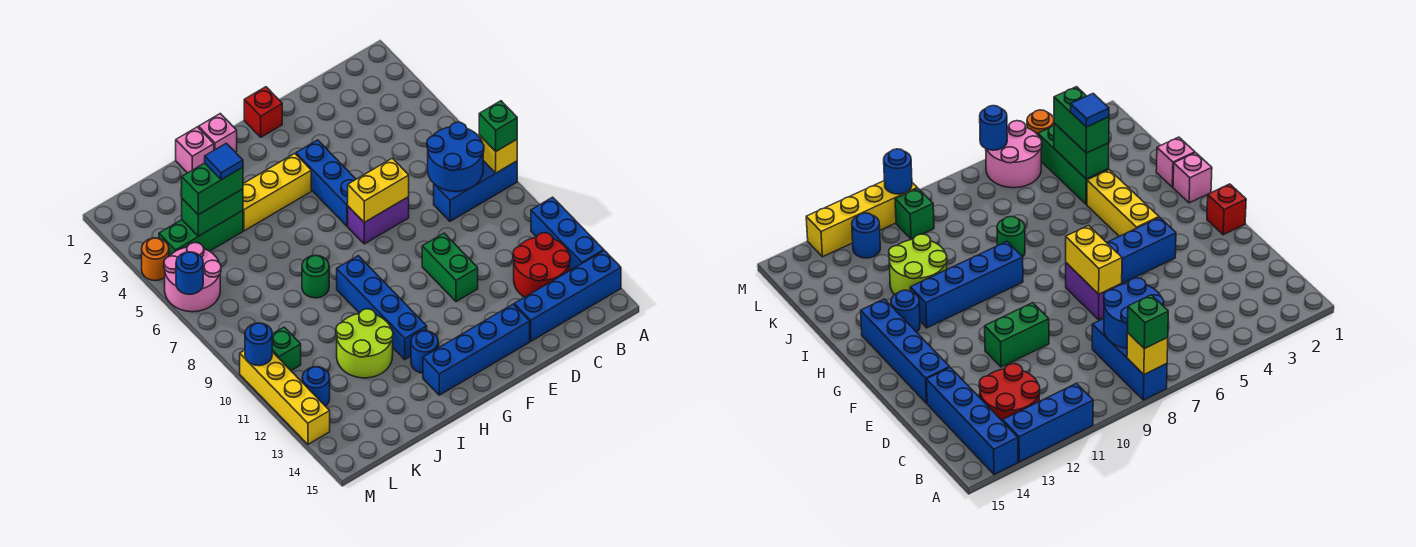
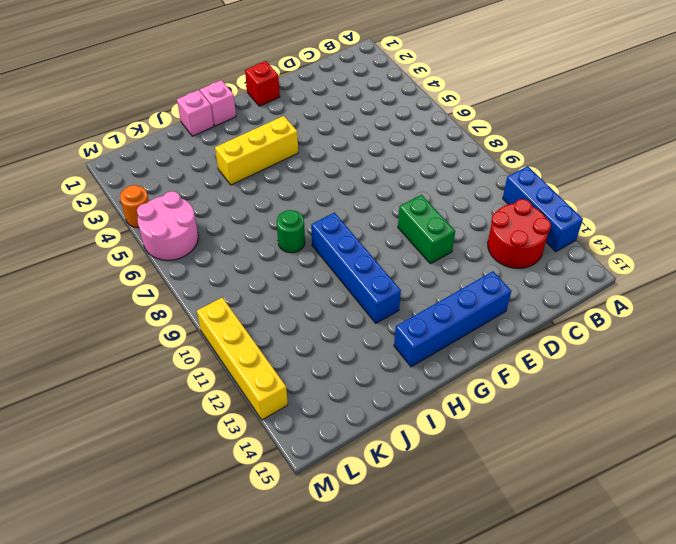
none -> blue brick A8:C8 level 1
none -> blue brick A14:D14 level 1
none -> purple brick E7:F7 level 1
none -> blue brick F4:F6 level 1

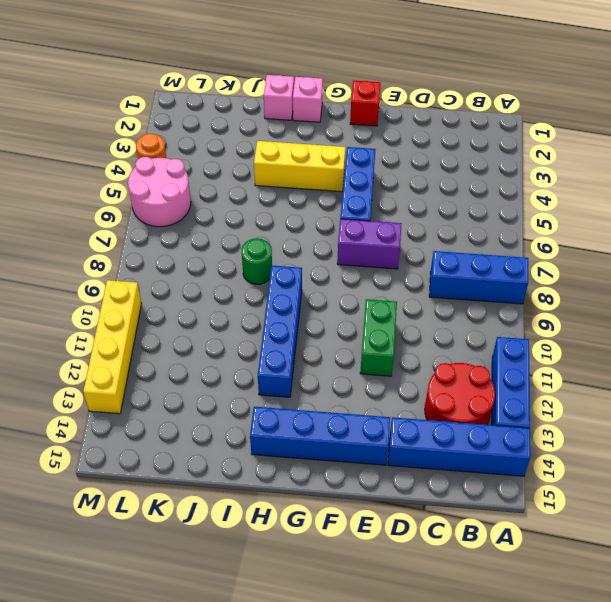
none -> blue round brick H13 level 1
none -> lime round brick I11:J12 level 1
none -> green brick J4:L4 level 1
none -> green brick L10 level 1

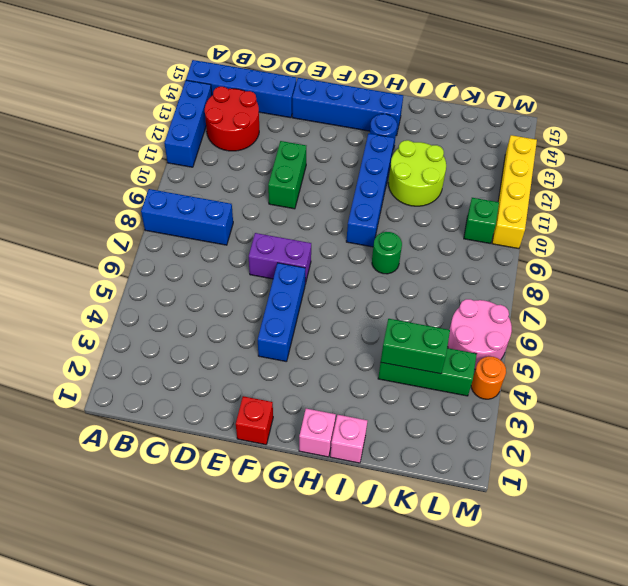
none -> yellow brick G4:I4 level 1
none -> blue round brick L12 level 1
none -> yellow brick A8 level 2
none -> blue round brick B7:C8 level 2

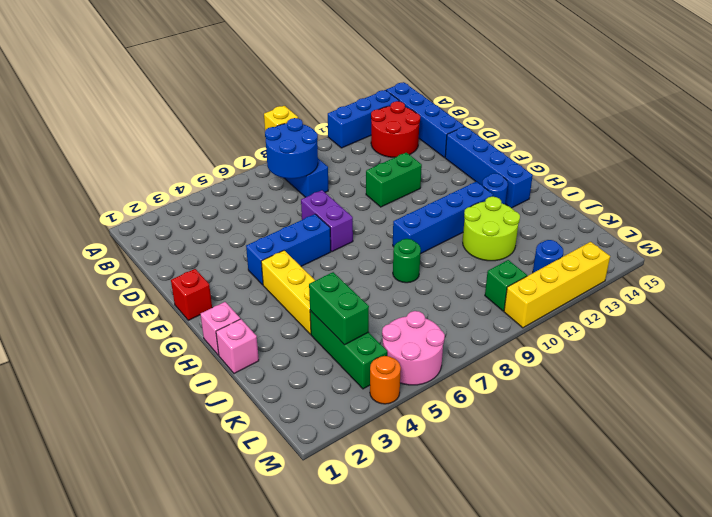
none -> yellow brick E7:F7 level 2
none -> blue round brick M6 level 2
none -> blue round brick M10 level 2
none -> green brick A8 level 3

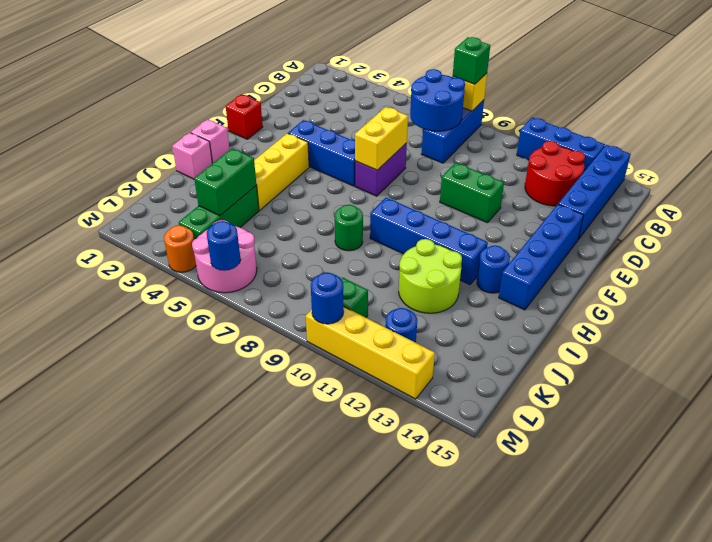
none -> green brick J4:K4 level 3
none -> blue tile J4 level 4

